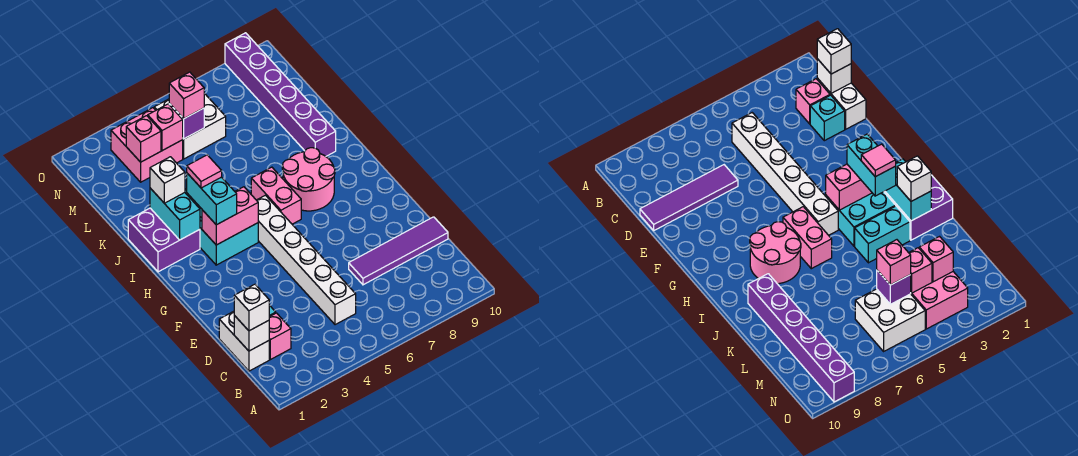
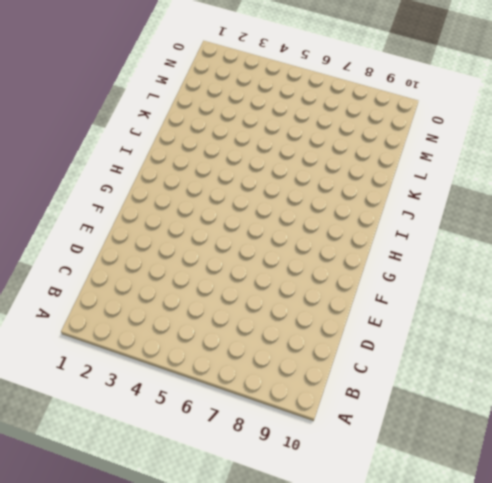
none -> white brick C1:D1 level 1
none -> pink brick C2 level 1
none -> white brick C5:H5 level 1

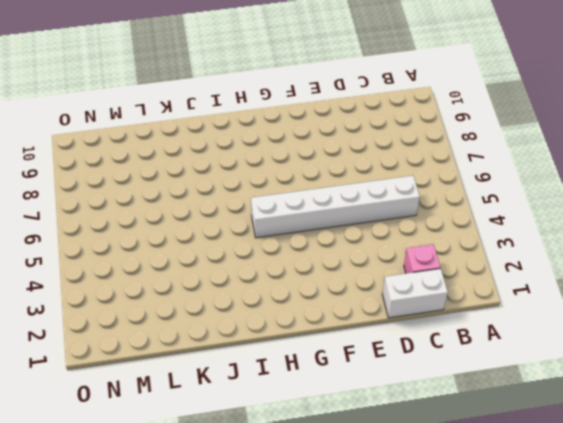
none -> cyan brick D2 level 1
none -> purple tile D7:D10 level 1
none -> cyan brick H3:I4 level 1

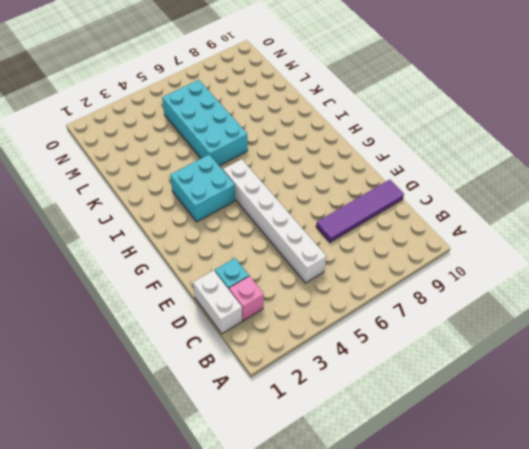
cyan brick J5:M6 level 1 -> white brick M5:N6 level 1
none -> pink brick H6:I6 level 1
none -> pink round brick H7:I8 level 1
none -> purple brick I1:J2 level 1

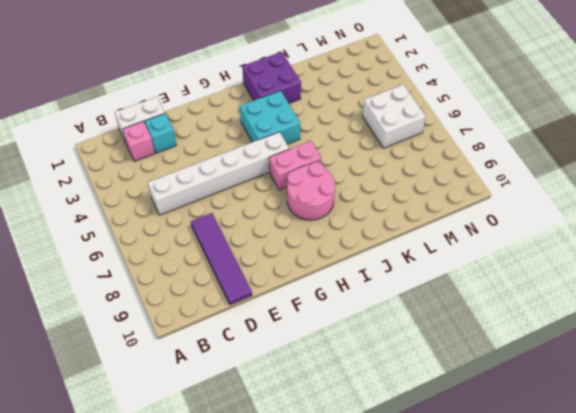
none -> cyan brick J3:J4 level 1
none -> purple brick J9:O9 level 1
none -> pink brick M3:N4 level 1

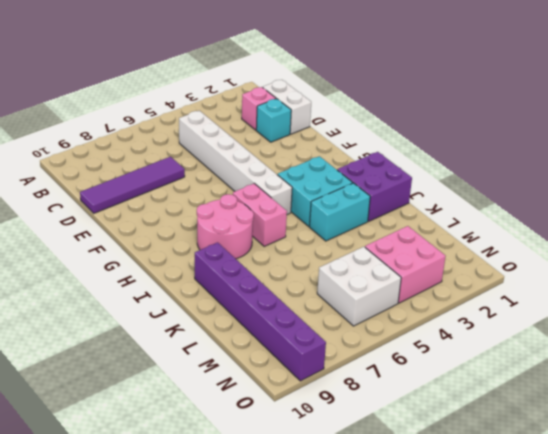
none -> white brick C1 level 2
none -> pink brick H3:H4 level 2
none -> cyan brick I2:J2 level 2

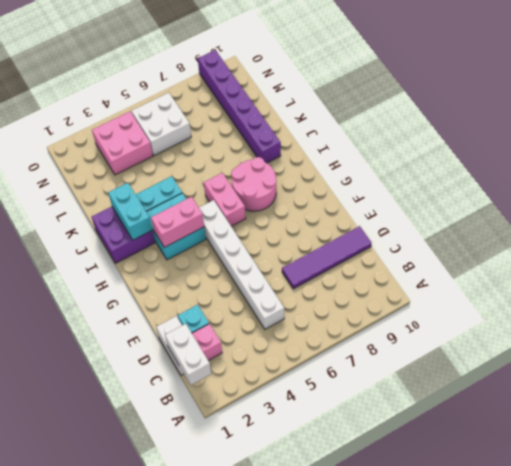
white brick B1:C1 level 2 -> white brick C1 level 2
none -> pink brick M3 level 2
none -> pink brick M4 level 2
none -> purple brick M5 level 2

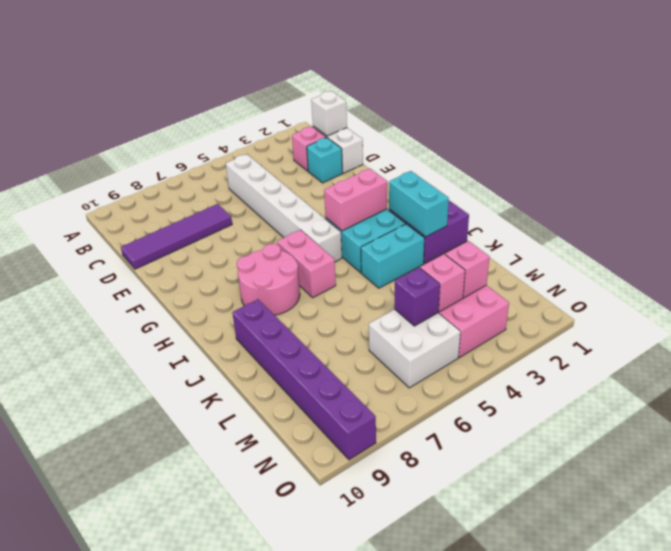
none -> white brick C1 level 3
none -> cyan brick H3:I3 level 3
none -> white brick J2 level 3

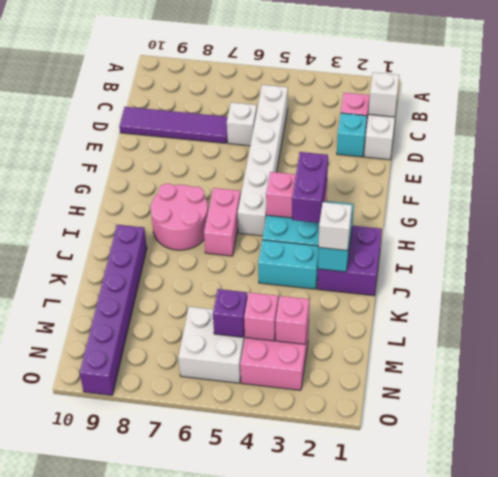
white brick D6 level 1 -> white brick C1 level 3
purple brick H3:I3 level 3 -> cyan brick H3:I3 level 3
none -> pink brick M5 level 3
none -> pink tile I3 level 4

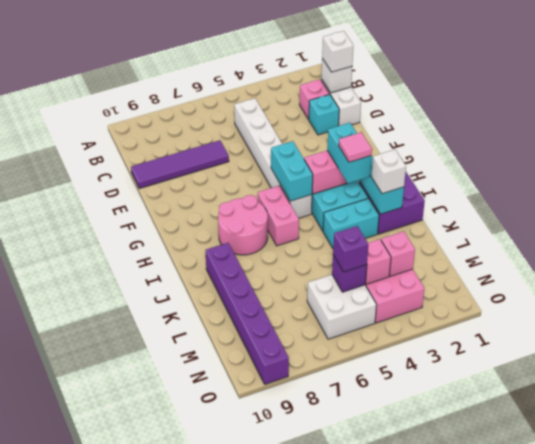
cyan brick G5:H5 level 2 -> none
purple brick M5 level 3 -> pink brick M5 level 3

